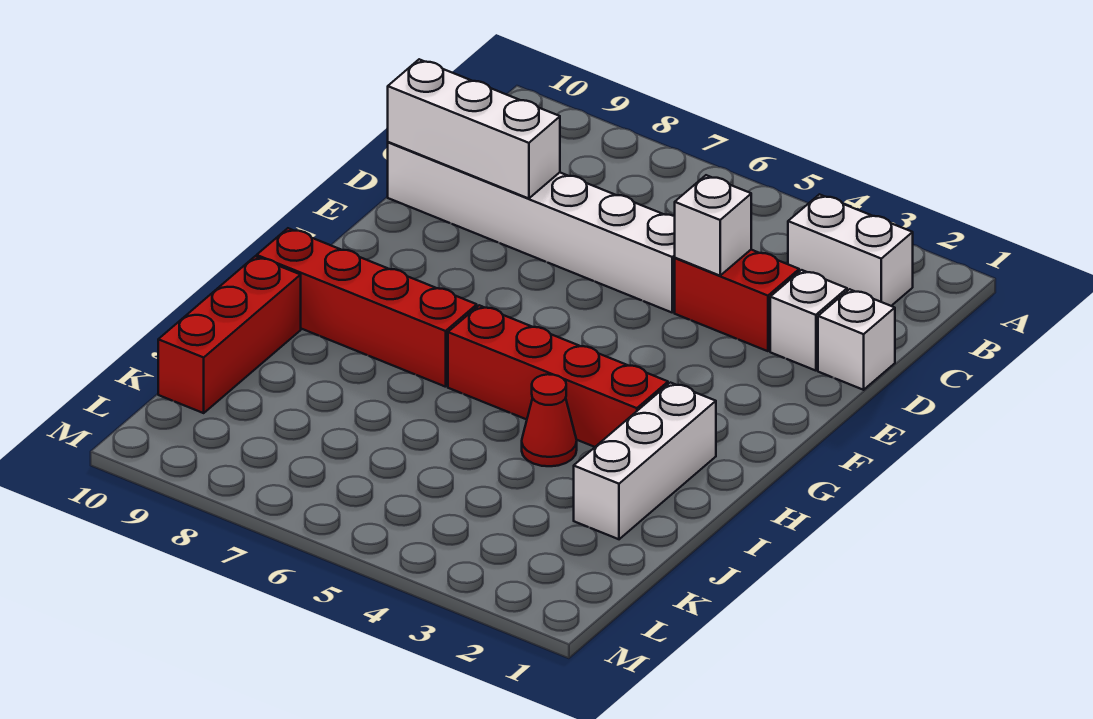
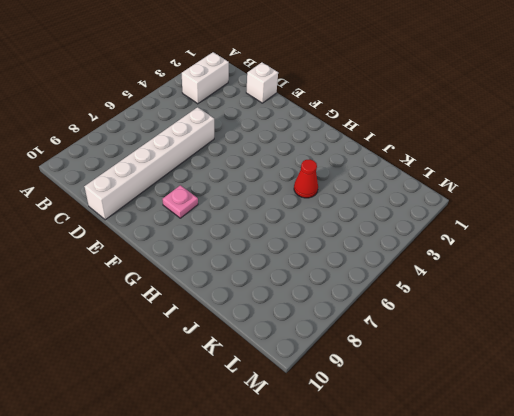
pink plate F8 level 1 -> none
none -> white brick D2 level 1
none -> red brick D3:D4 level 1
none -> white brick H2:J2 level 1

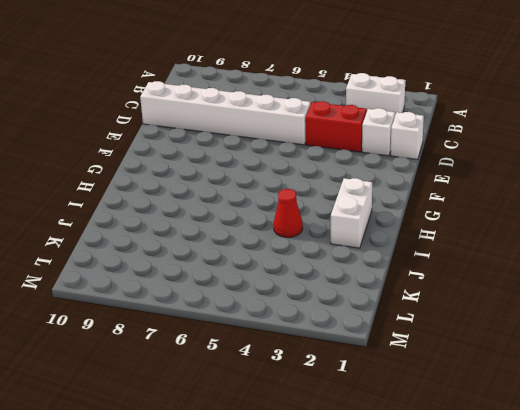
white brick H2:I2 level 1 -> white brick H2:J2 level 1
none -> red brick H3:H6 level 1
none -> red brick H7:H10 level 1
none -> red brick I10:K10 level 1

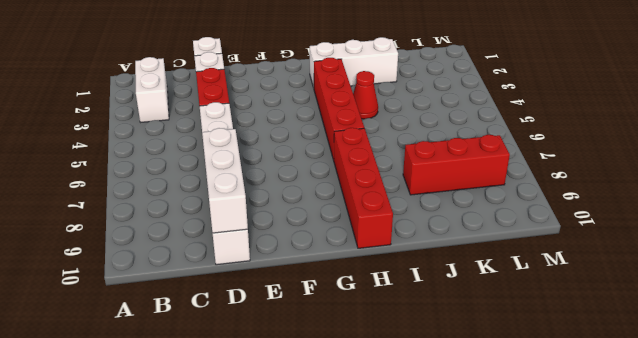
red brick J8:L8 level 1 -> red brick I10:K10 level 1
none -> white brick D4 level 2

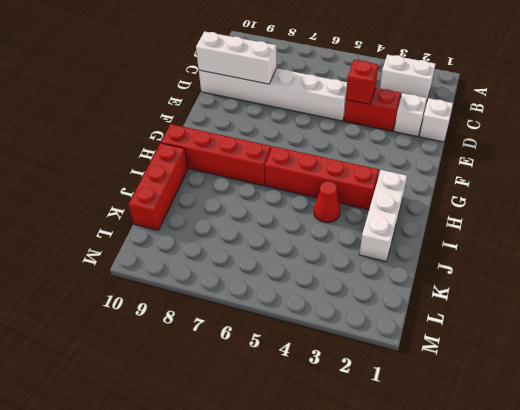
red brick D4 level 2 -> white brick D4 level 2

